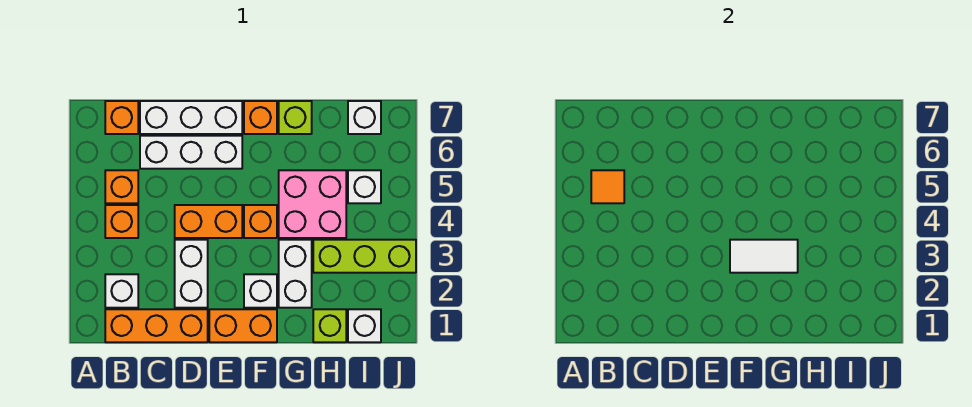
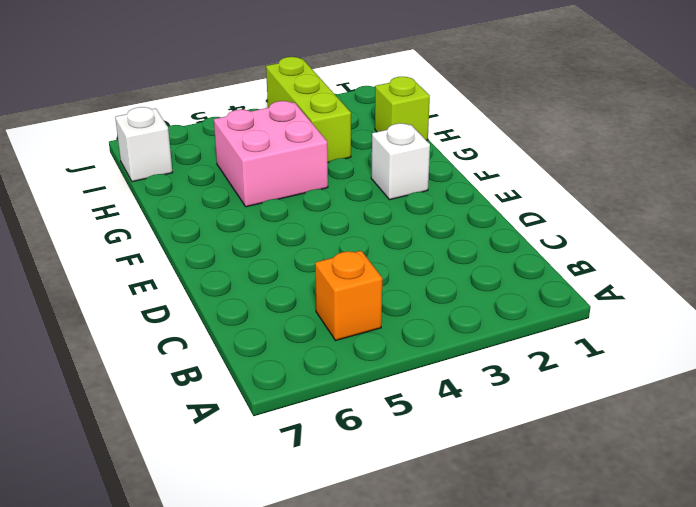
none -> orange brick B1:D1 level 1
none -> white brick B2 level 1
none -> orange brick B4 level 1

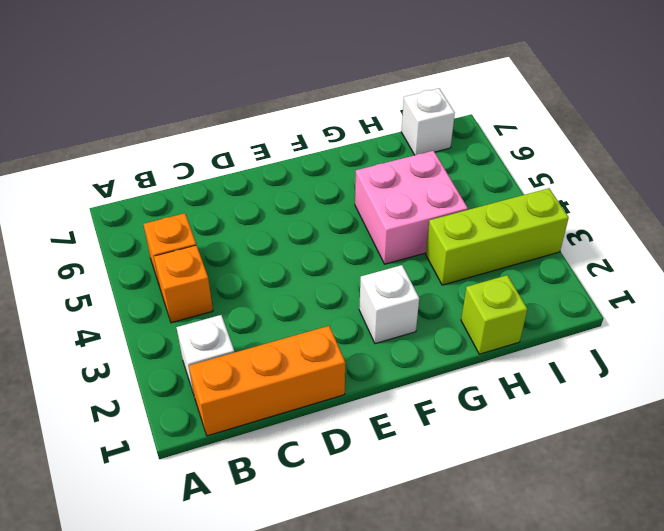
none -> orange brick B7 level 1
none -> white brick C6:E6 level 1
none -> white brick C7:E7 level 1

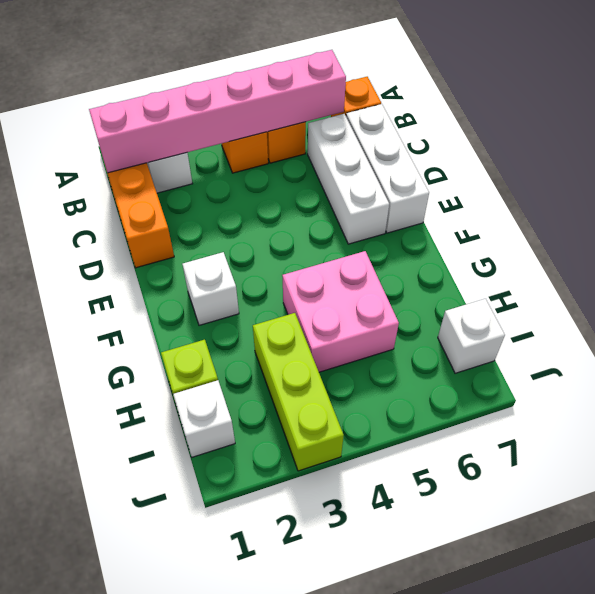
pink brick B1:B6 level 2 -> orange tile B5 level 2
none -> white brick D2:D3 level 1
none -> orange brick D4:E4 level 1
none -> orange brick E1:F1 level 1

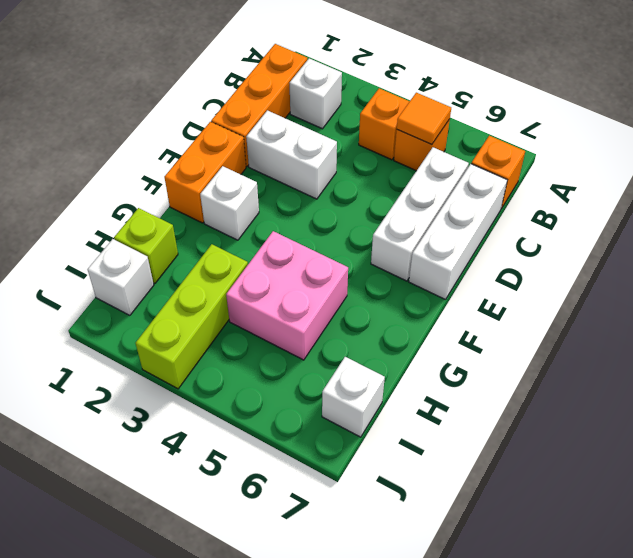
none -> orange brick D4:E4 level 1
none -> orange brick F4 level 1
none -> orange brick F7 level 1

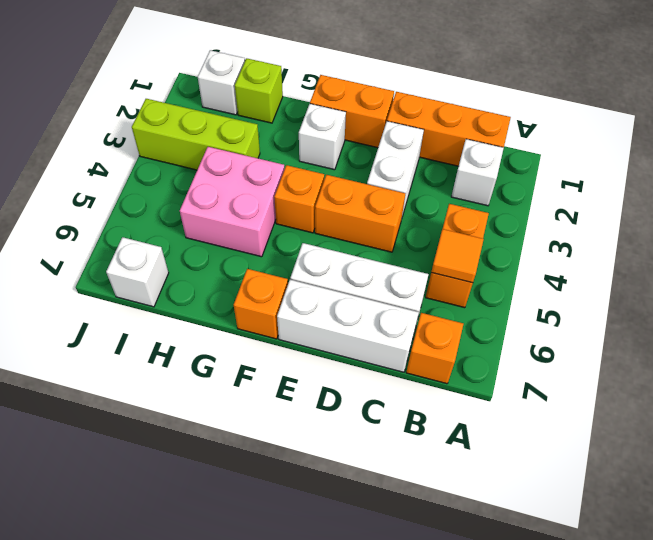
none -> white brick G2:G3 level 1
none -> lime brick G7 level 1
none -> white brick I5 level 1

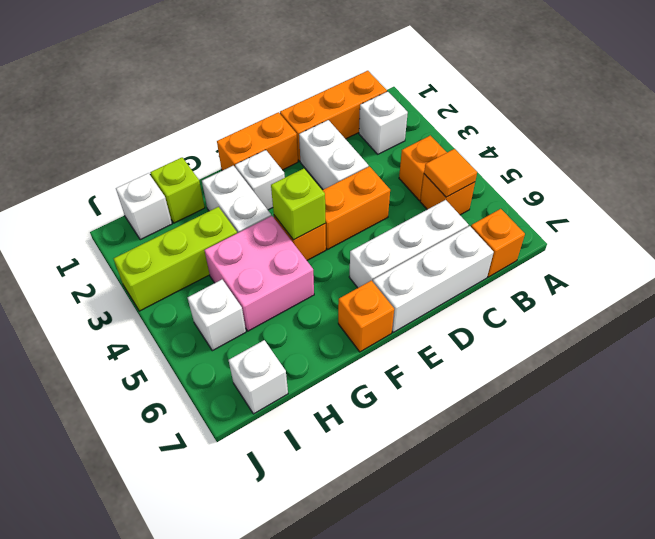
lime brick F4 level 2 -> lime brick G7 level 1
none -> white tile F3:G3 level 2

